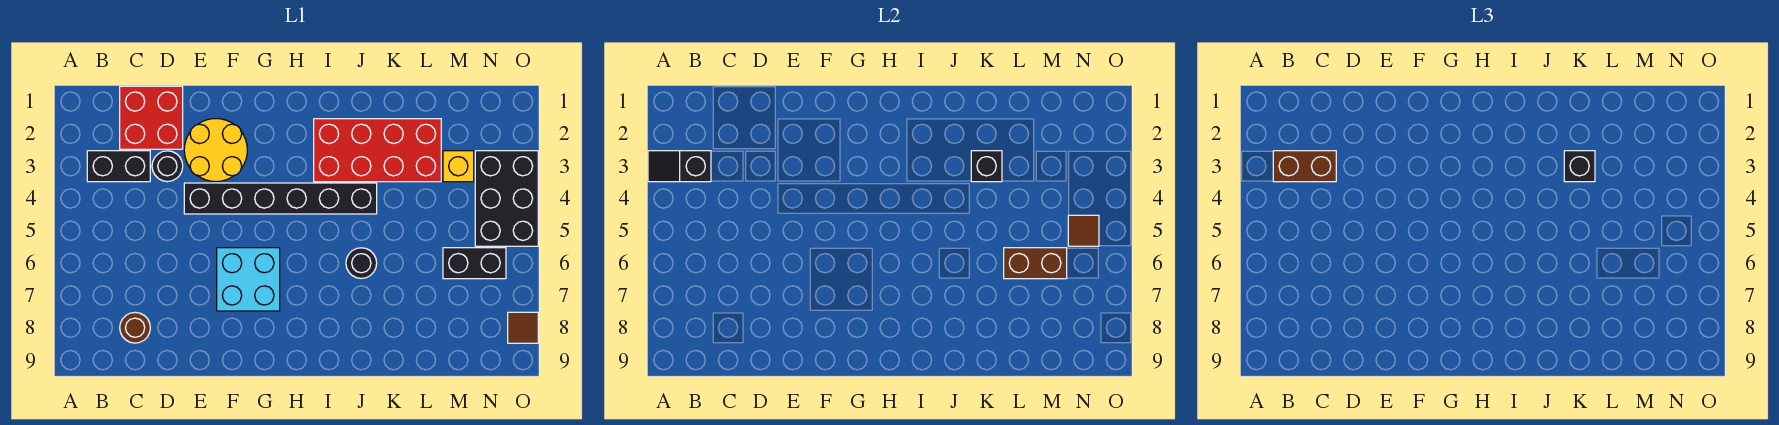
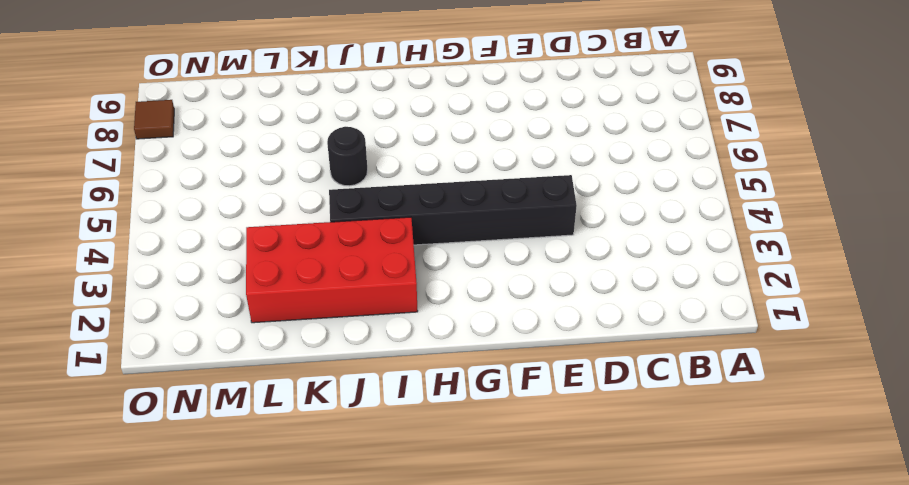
none -> black brick B3:C3 level 1
none -> red brick C1:D2 level 1
none -> brown round brick C8 level 1

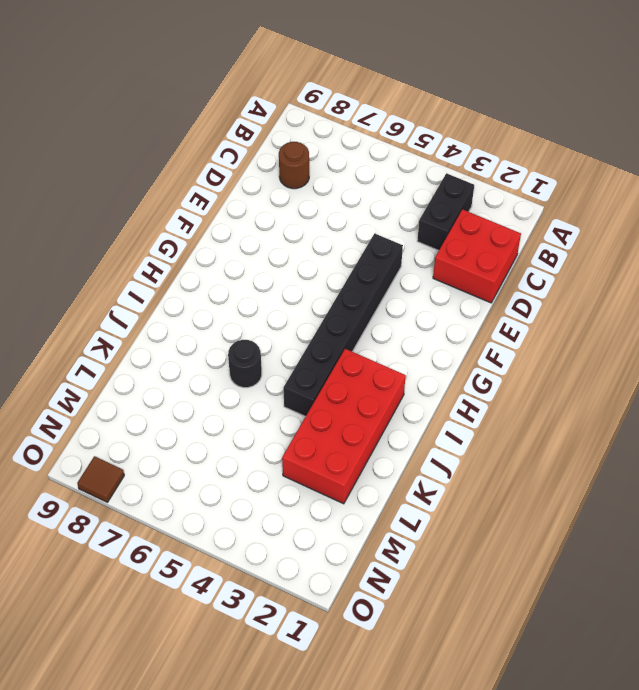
none -> black round brick D3 level 1
none -> yellow round brick E2:F3 level 1
none -> cyan brick F6:G7 level 1

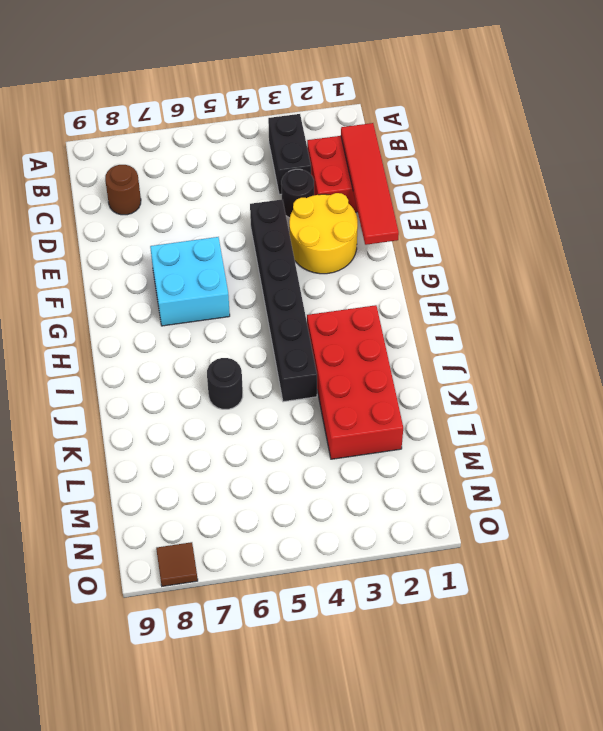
red tile C1:F1 level 2 -> none
none -> yellow brick M3 level 1
none -> black brick M6:N6 level 1
none -> black brick N3:O5 level 1

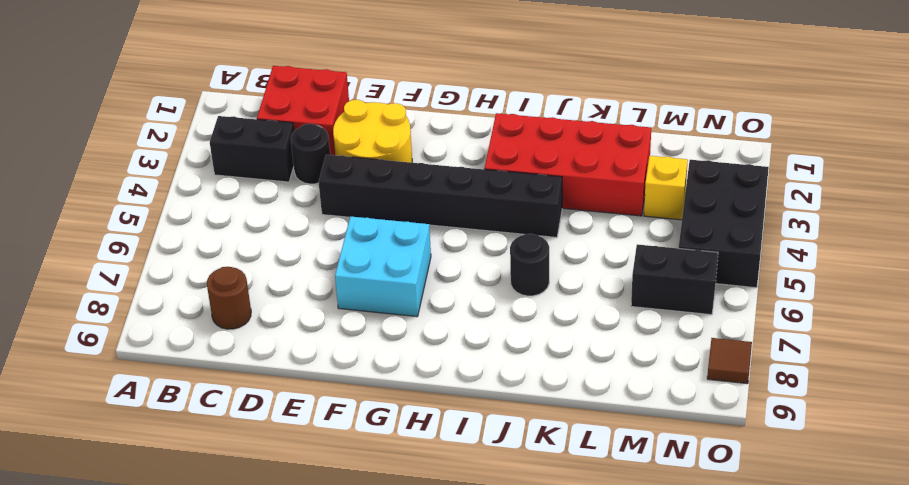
none -> black slope A3:B3 level 2 top B
none -> black brick K3 level 2
none -> brown brick L6:M6 level 2

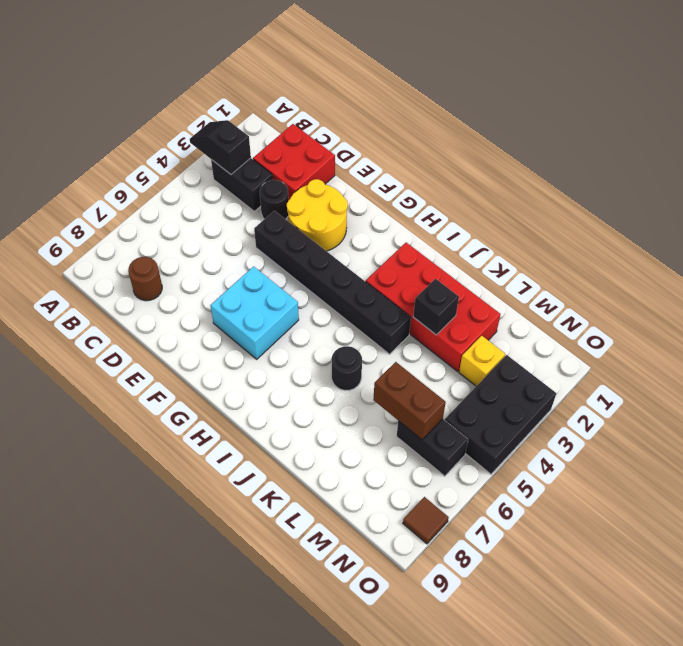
none -> brown tile N5 level 2
none -> brown brick B3:C3 level 3
none -> black brick K3 level 3

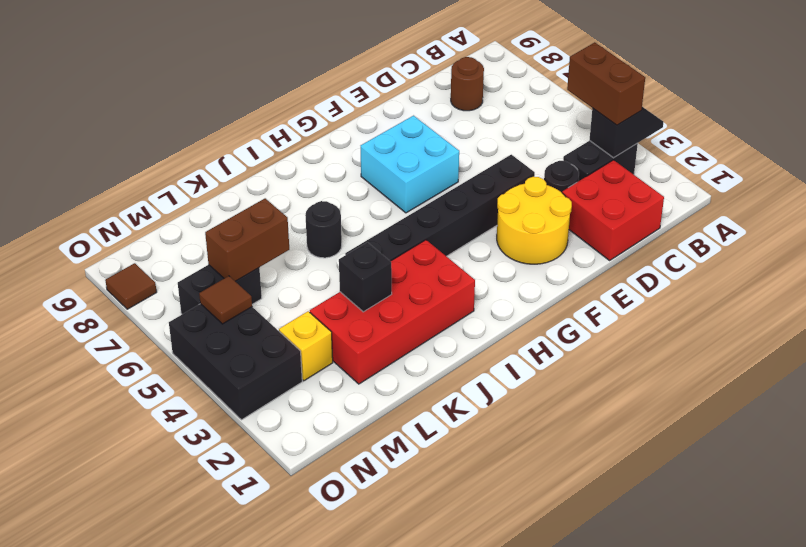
brown brick B3:B4 level 3 -> brown brick B3:C3 level 3
none -> black brick K3 level 3

